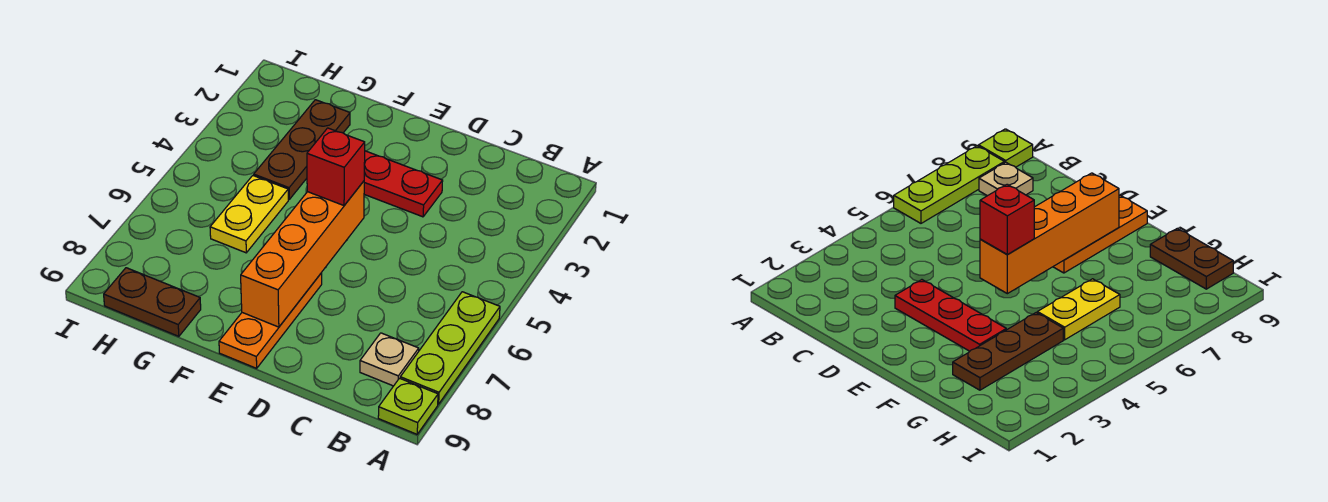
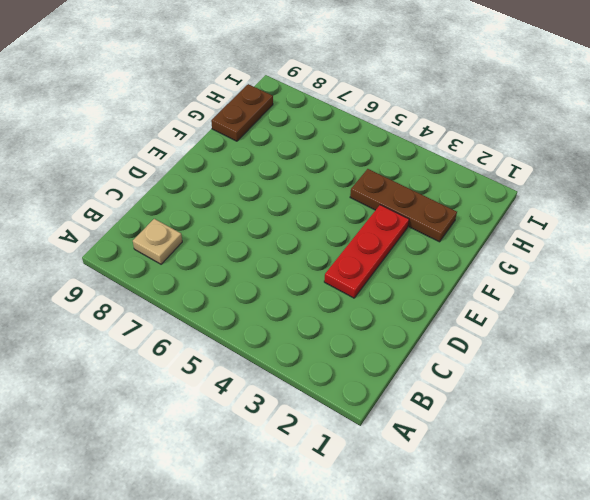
none -> lime plate A6:A8 level 1
none -> lime plate A9 level 1

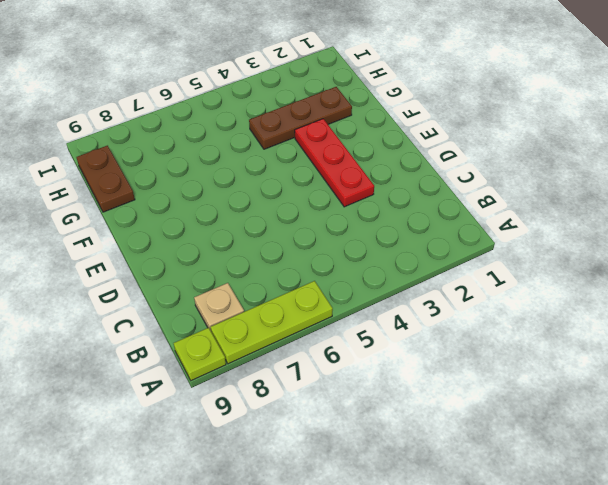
none -> orange plate E7:E9 level 1
none -> yellow plate G5:G6 level 1

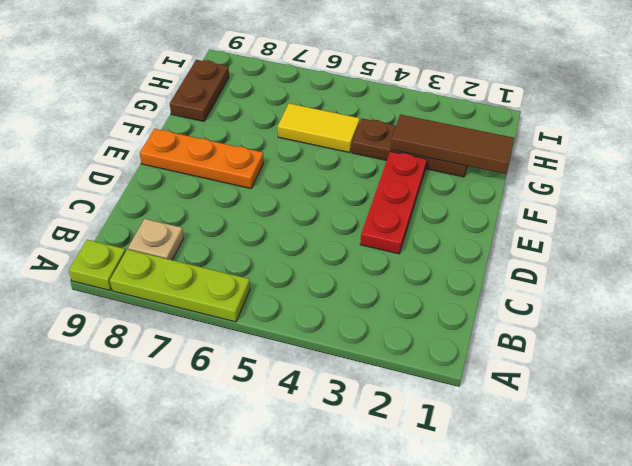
brown tile G1:G3 level 2 -> none
yellow tile G5:G6 level 1 -> yellow plate G5:G6 level 1
none -> orange brick E5:E8 level 2
none -> red brick E5 level 3

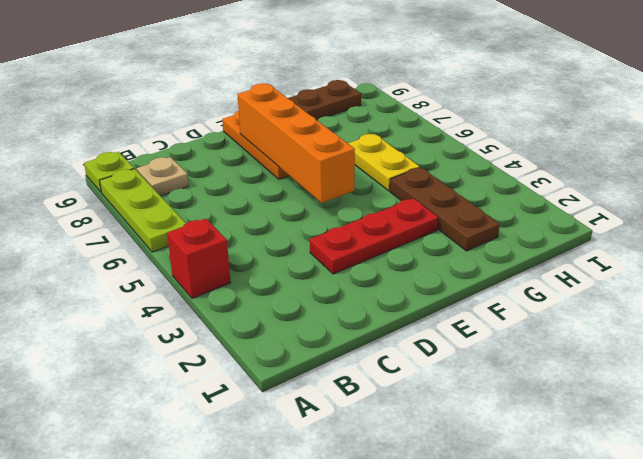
red brick A4 level 1 -> red brick E5 level 3

